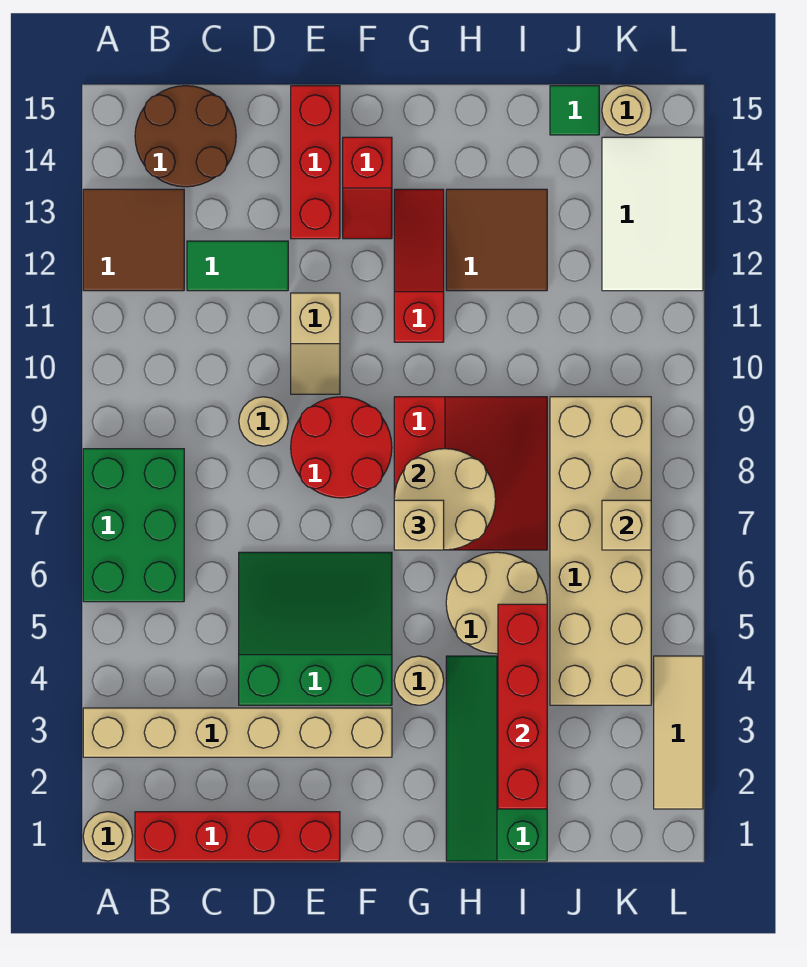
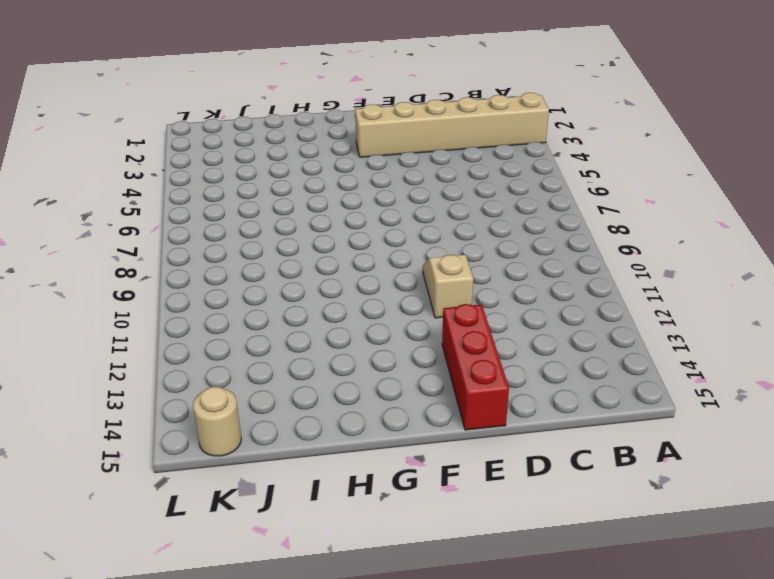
none -> tan round brick A1 level 1
none -> green brick A6:B8 level 1
none -> brown tile A12:B13 level 1

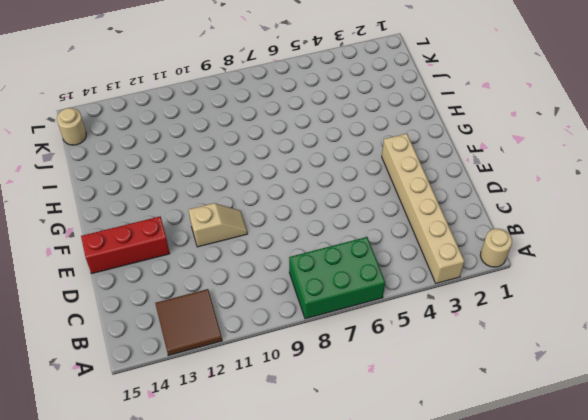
none -> red brick B1:E1 level 1
none -> brown round brick B14:C15 level 1
none -> green tile C12:D12 level 1

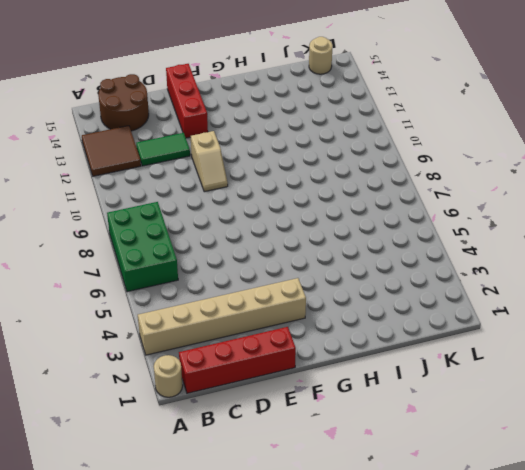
none -> green slope D4:F6 level 1 top 4
none -> tan round brick D9 level 1
none -> red round brick E8:F9 level 1

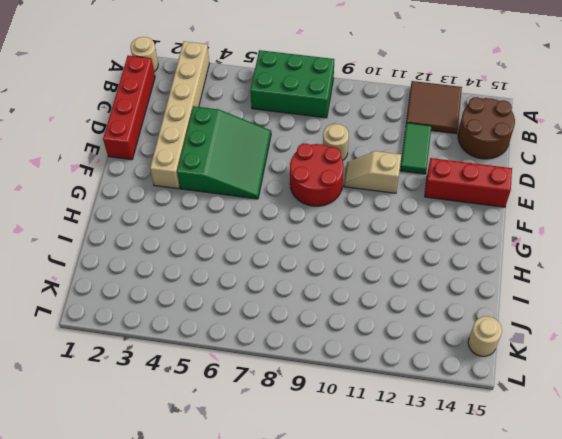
none -> red slope F13:F14 level 1 top 14
none -> tan round brick G4 level 1
none -> red slope G7:I9 level 1 top G

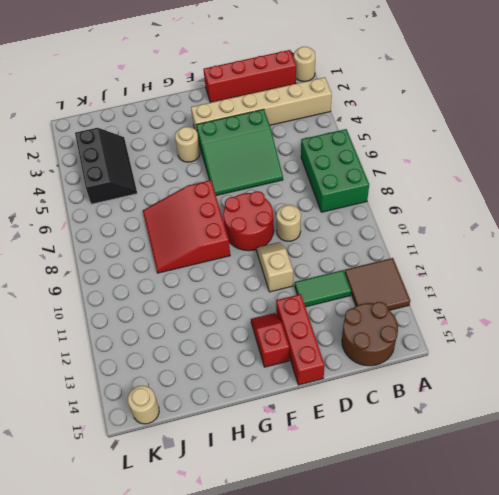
black slope J3:K5 level 1 top K -> tan brick J4:K9 level 1
none -> red slope G11:G13 level 1 top 11
none -> green slope H1:I4 level 1 top I
none -> tan round brick H5:I6 level 1

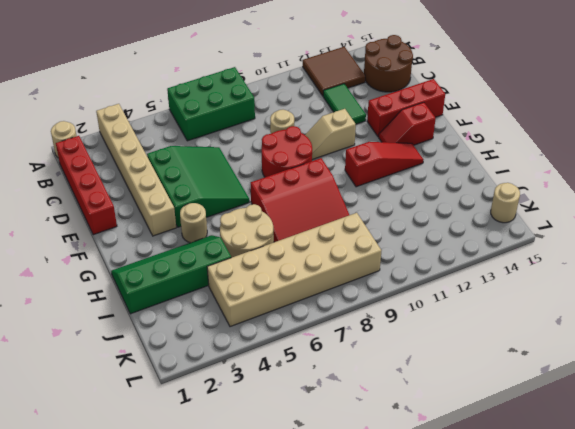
none -> brown tile H12:I13 level 1
none -> green tile J15 level 1
none -> white tile K12:L14 level 1

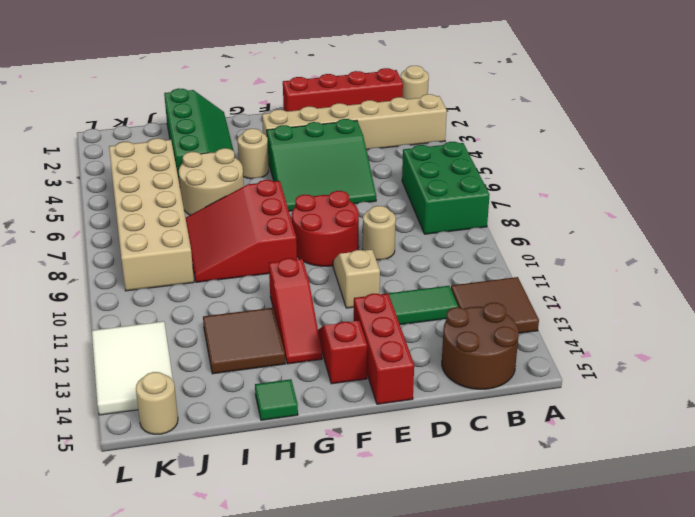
green tile H15 level 1 -> green tile J15 level 1
none -> tan tile L2:L4 level 1
none -> tan round brick G7:H8 level 2
none -> red brick I2:I5 level 2

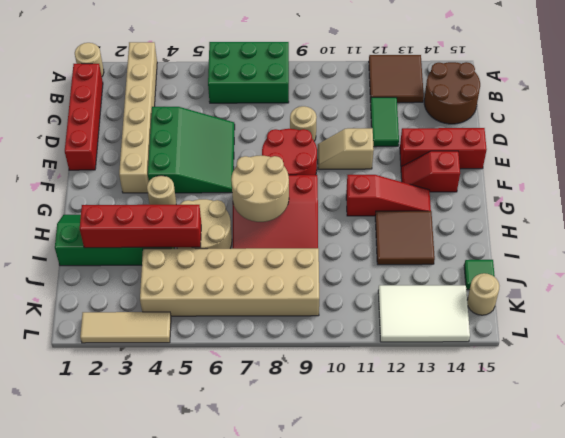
none -> tan brick K7 level 2
none -> tan brick G7 level 3

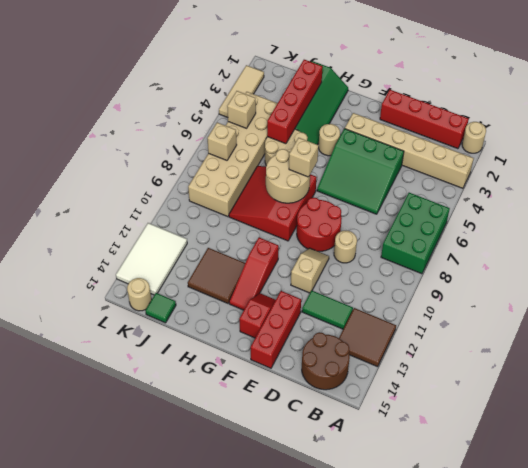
tan brick K5 level 2 -> none

